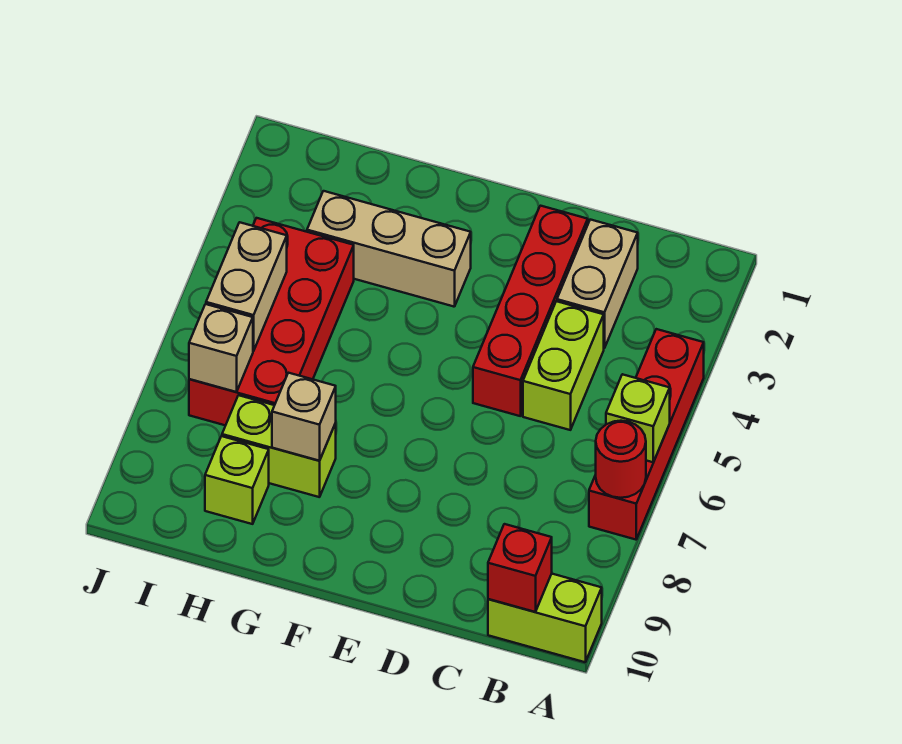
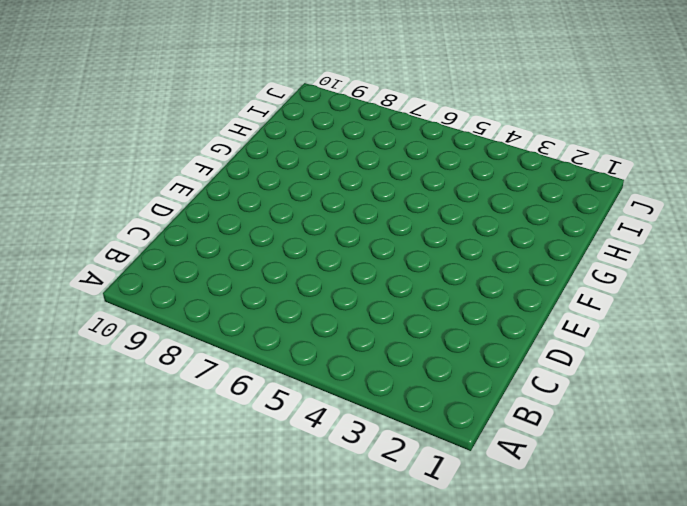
none -> red brick A4:A7 level 1
none -> lime brick A10:B10 level 1
none -> tan brick C2:C3 level 1

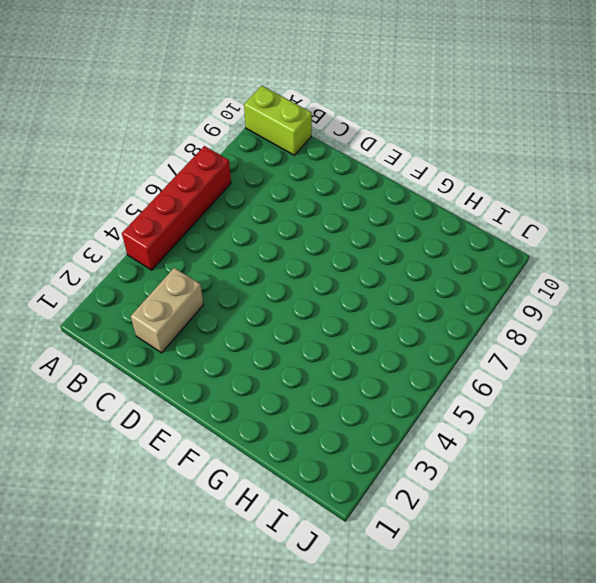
none -> lime brick C4:C5 level 1
none -> red brick D2:D5 level 1
none -> tan brick F3:H3 level 1

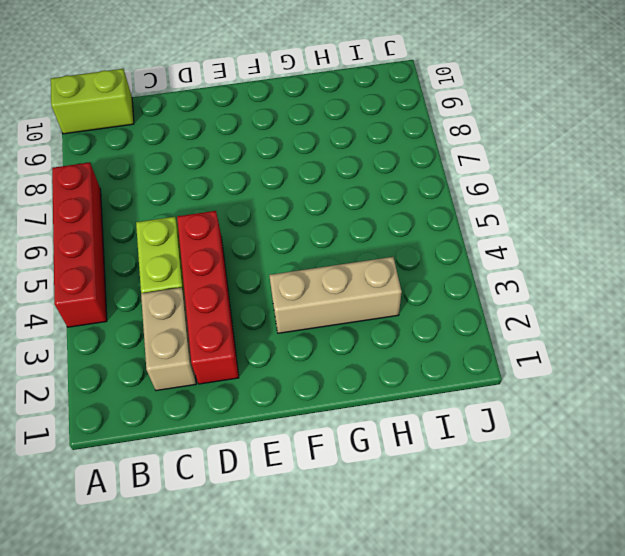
none -> lime brick G8:H8 level 1
none -> red brick H4:I7 level 1
none -> lime brick H9 level 1

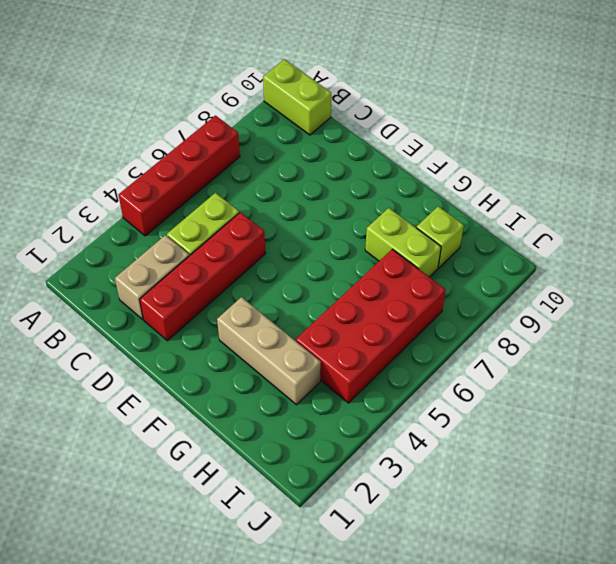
none -> lime brick A6 level 2
none -> red round brick A7 level 2
none -> red brick B10 level 2

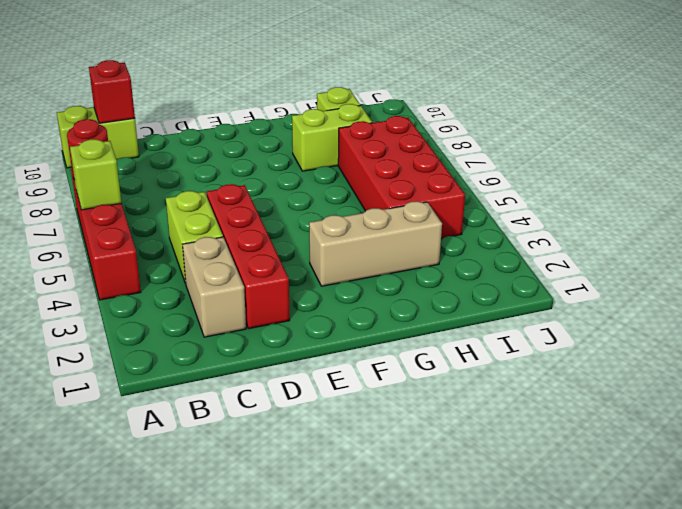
none -> tan brick G8 level 2
none -> tan brick I5:I6 level 2
none -> tan brick I7 level 2

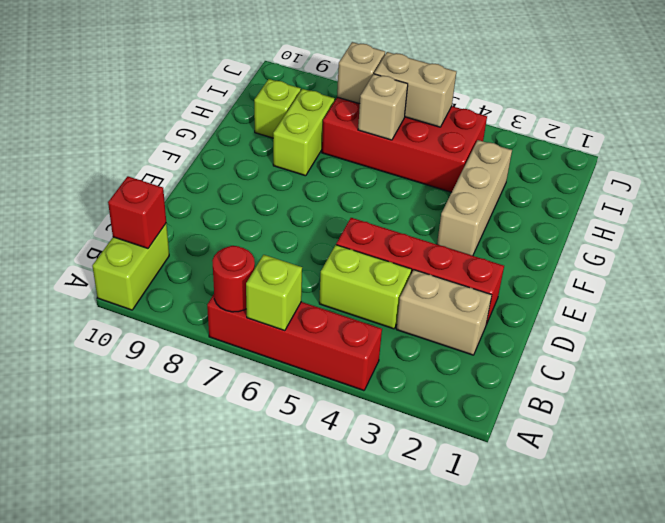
tan brick H6 level 2 -> tan brick G8 level 2

